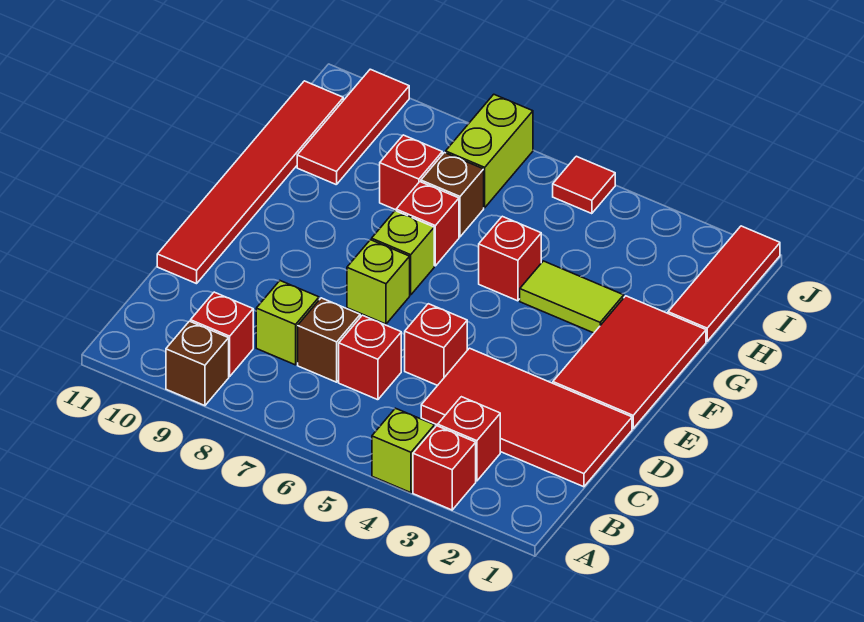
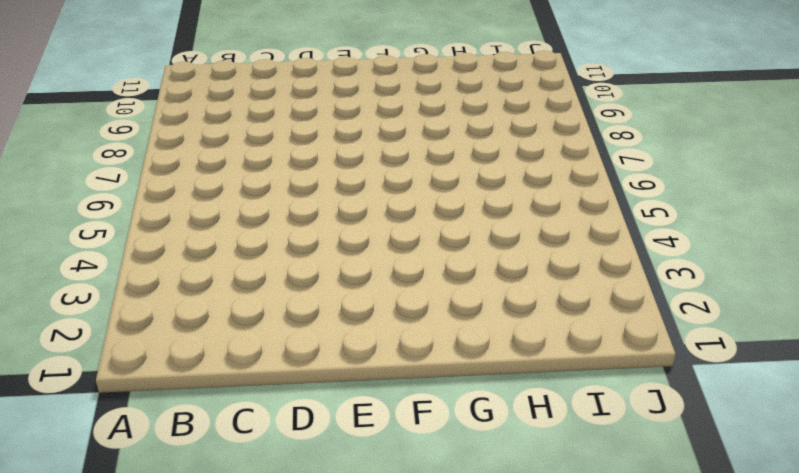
none -> red brick A3 level 1
none -> lime brick A4 level 1
none -> brown brick A9 level 1

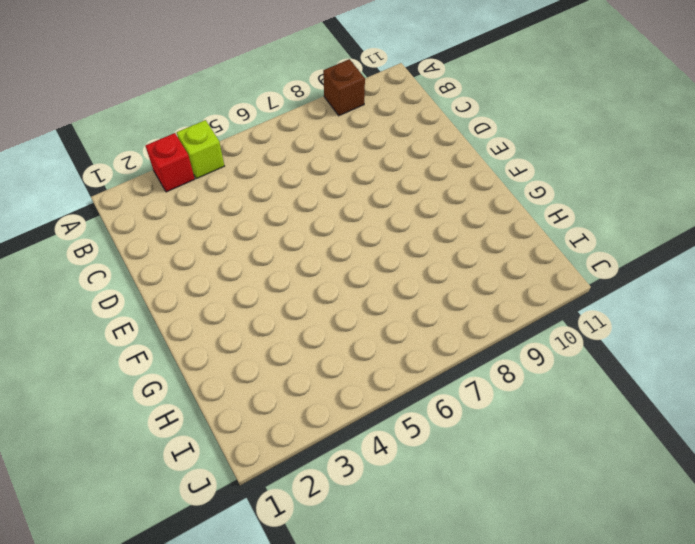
none -> red brick B3 level 1
none -> red brick B9 level 1
none -> red tile C1:D4 level 1

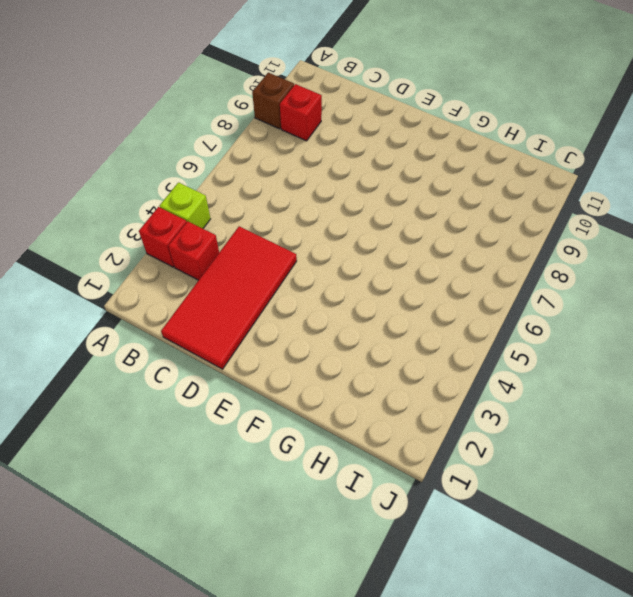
none -> red brick C6 level 1
none -> brown brick C7 level 1
none -> lime brick C8 level 1

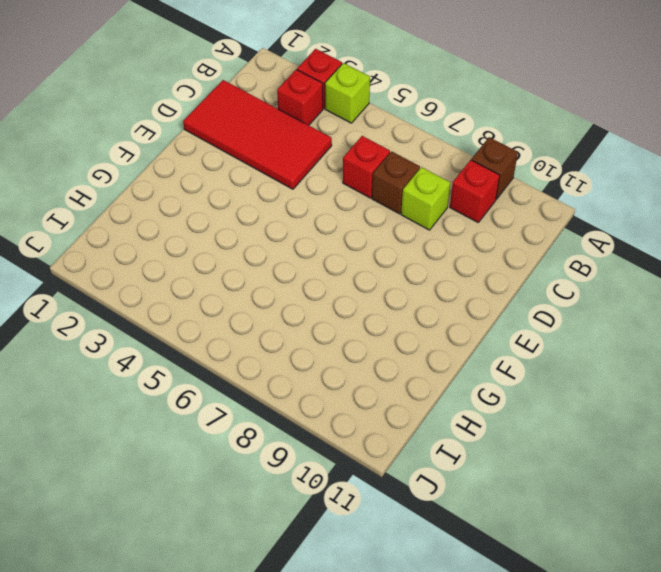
none -> red brick D5 level 1
none -> red tile D11:I11 level 1
none -> red tile E1:G2 level 1

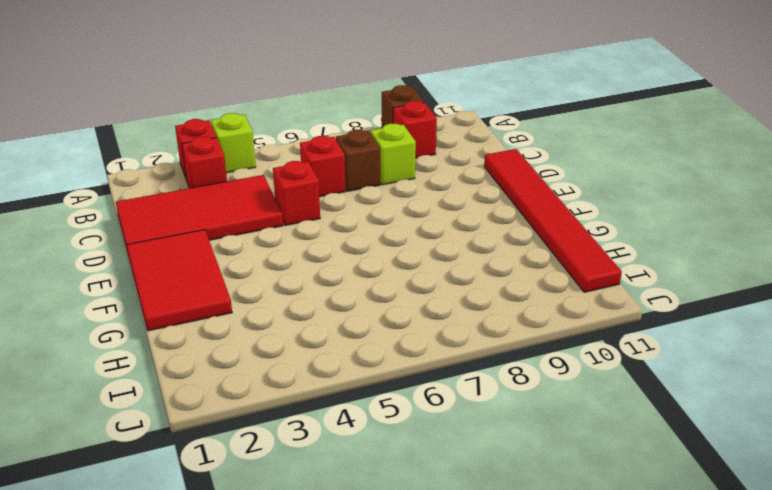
none -> lime brick E7 level 1
none -> lime brick F7 level 1
none -> lime tile G3:G4 level 1

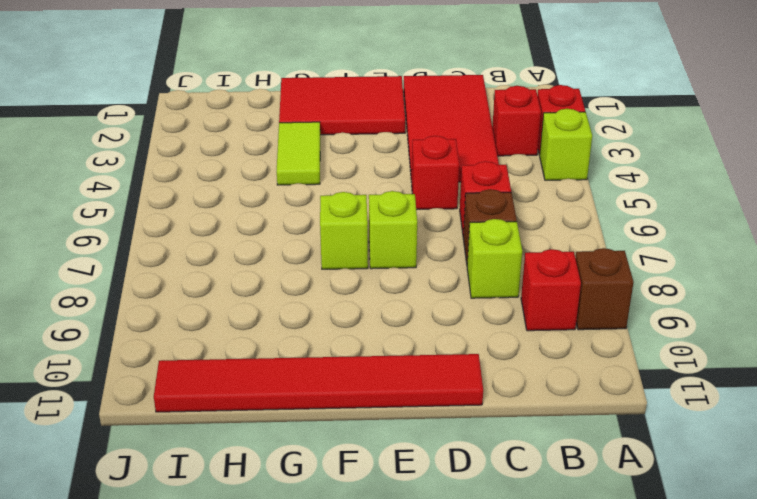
none -> red brick G5 level 1
none -> red brick G7 level 1
none -> red tile H1:J1 level 1

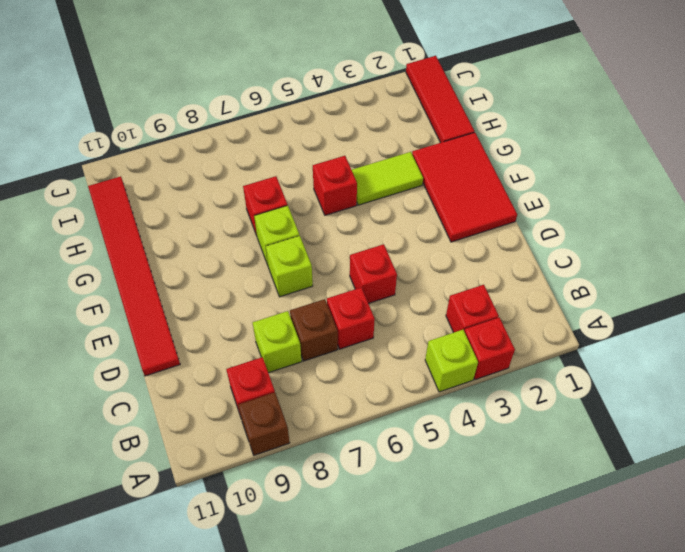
none -> red tile C1:D4 level 1
none -> brown brick H7 level 1
none -> red brick H8 level 1

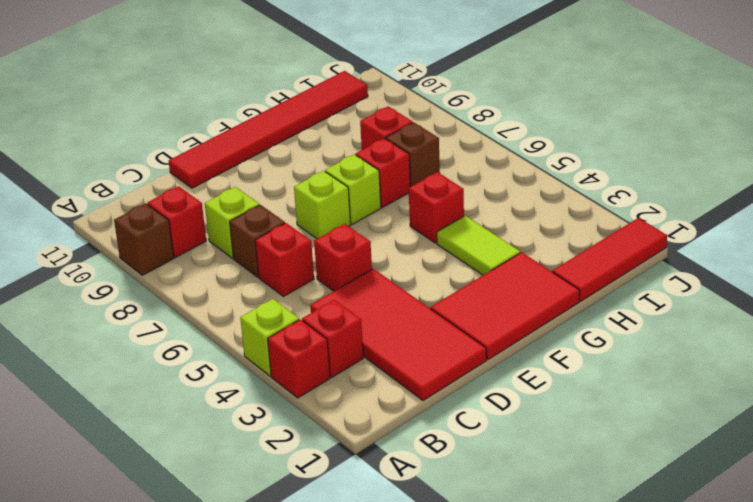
none -> red tile H10:J10 level 1
none -> lime brick I7:J7 level 1
none -> red tile J5 level 1

